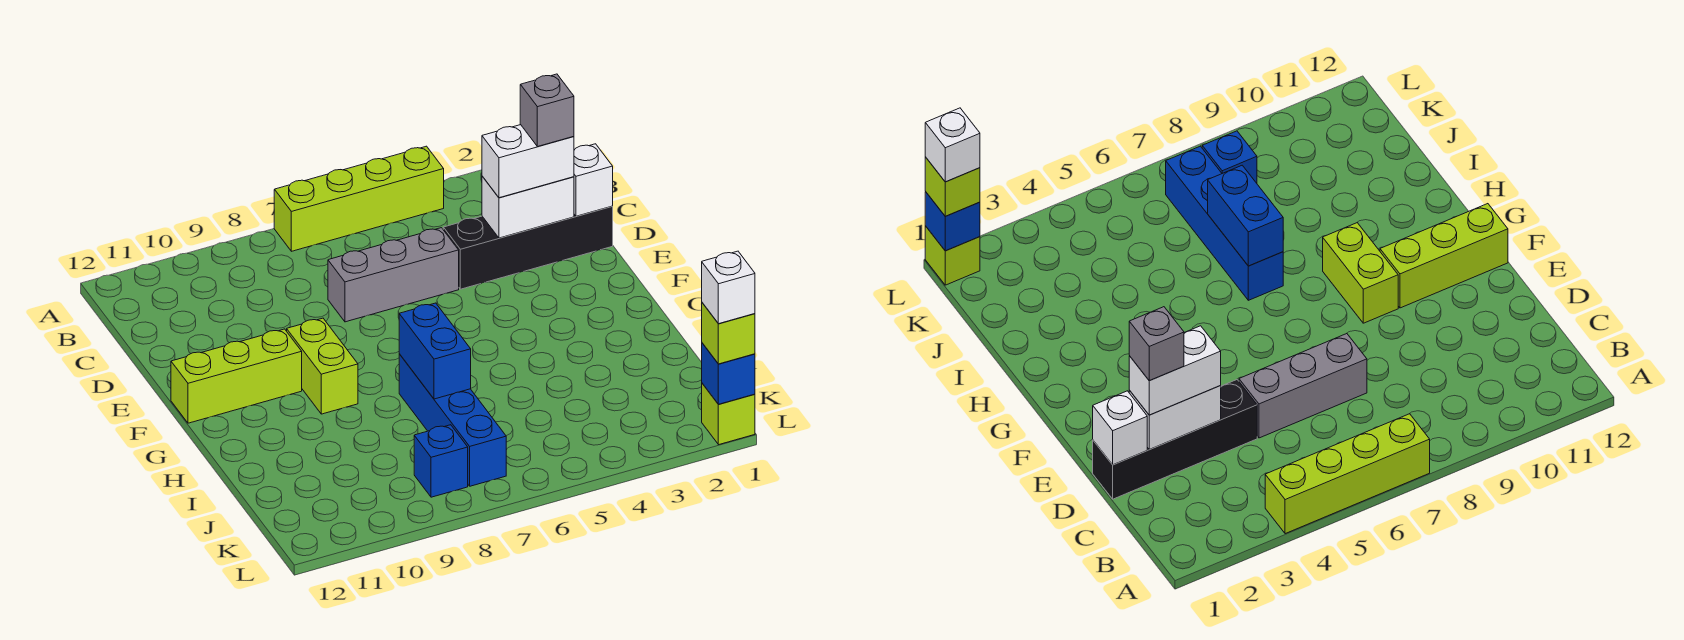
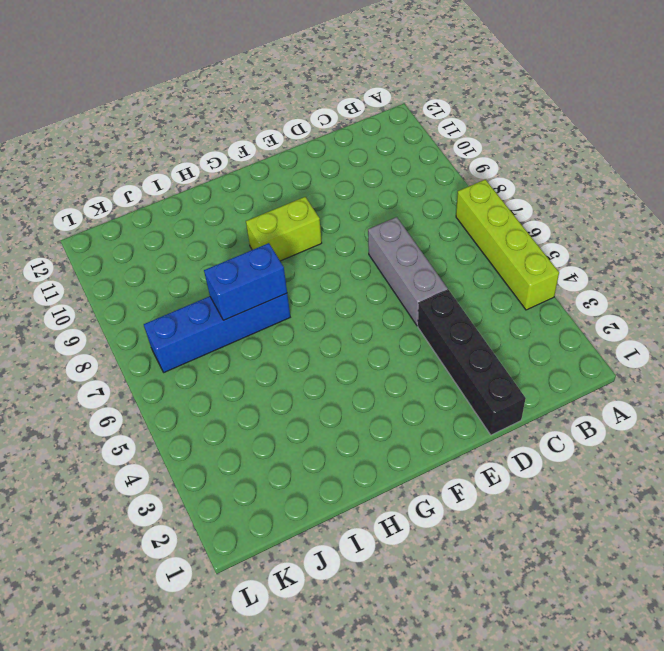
none -> lime brick F10:F12 level 1
none -> blue brick K8 level 1
none -> lime brick L1 level 1

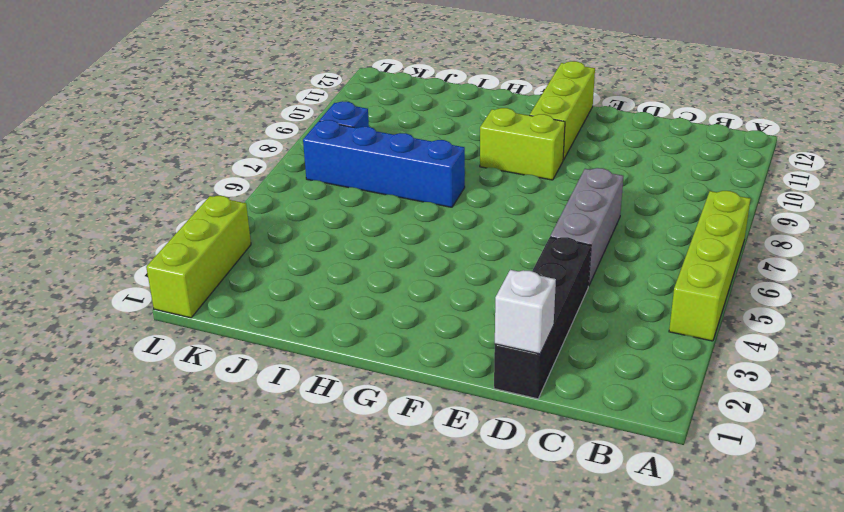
lime brick L1:L3 level 1 -> lime brick L1 level 1
none -> white brick D2:D3 level 2
none -> blue brick H7:I7 level 2
none -> blue brick L1 level 2

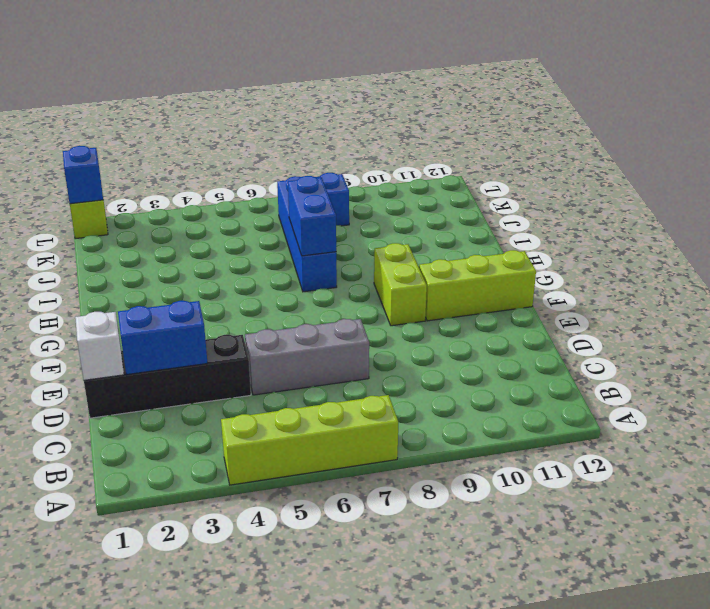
blue brick D2:D3 level 2 -> white brick D2:D3 level 2
none -> white brick D2:D3 level 3
none -> lime brick L1 level 3
none -> grey brick D2 level 4

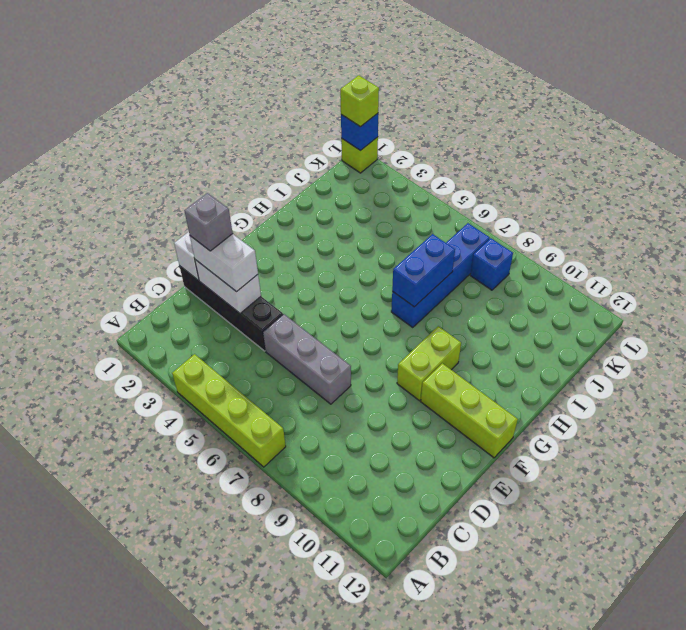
none -> white brick L1 level 4

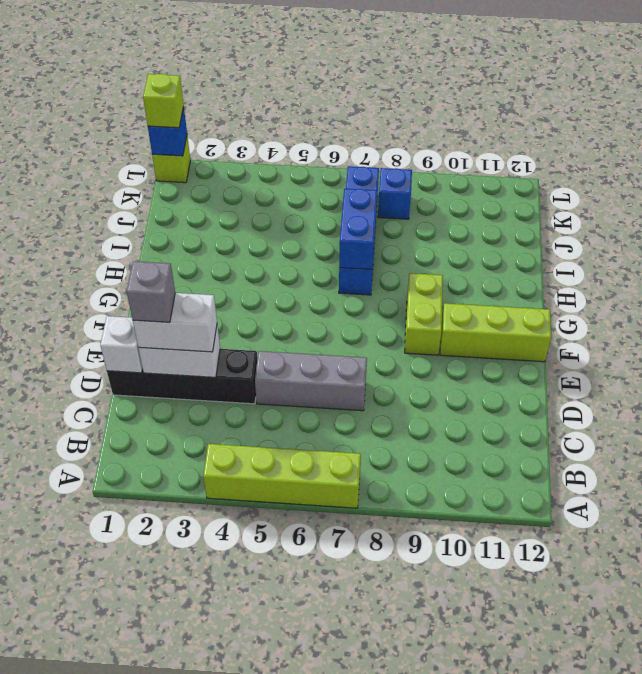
none -> white brick L1 level 4

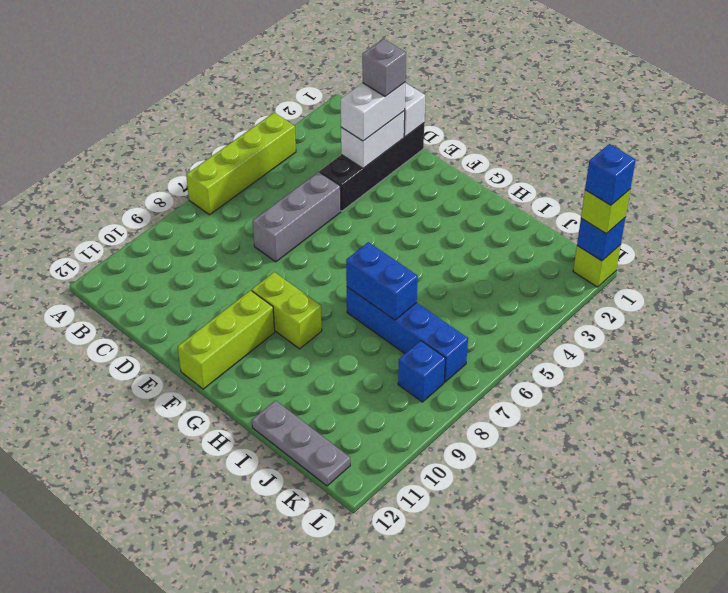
grey plate I12:K12 level 1 -> none
blue brick L1 level 4 -> white brick L1 level 4

